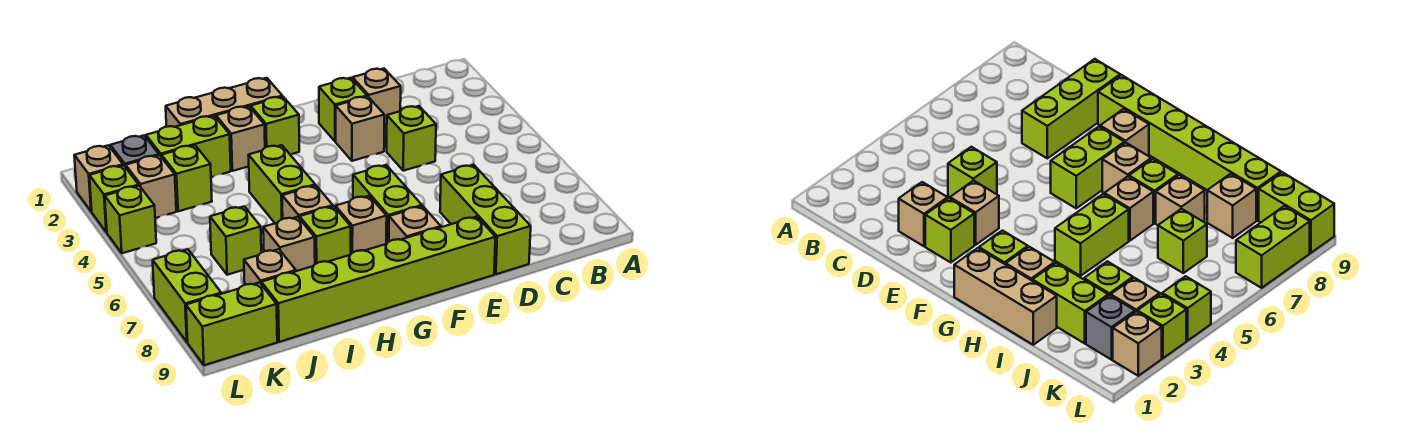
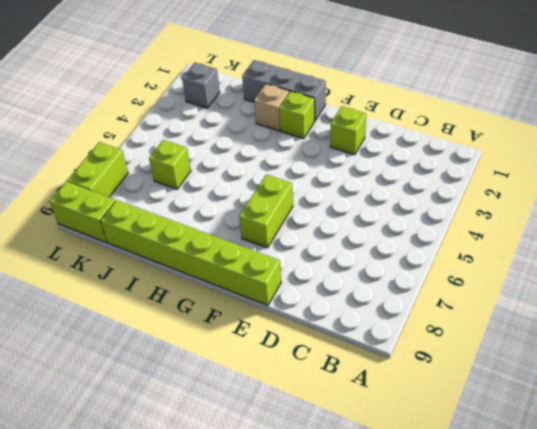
grey brick G1:I1 level 1 -> tan brick G1:I1 level 1
none -> tan brick D2 level 1
none -> lime brick D4 level 1
none -> lime brick D7:D9 level 1

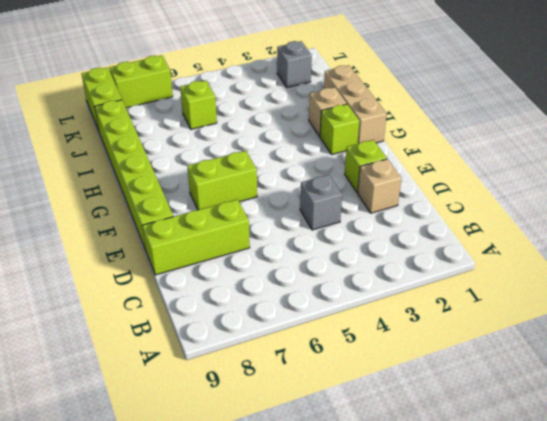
grey brick D4 level 1 -> lime brick D4 level 1
none -> tan brick E3 level 1
none -> tan brick F8 level 1
none -> tan brick G7 level 1

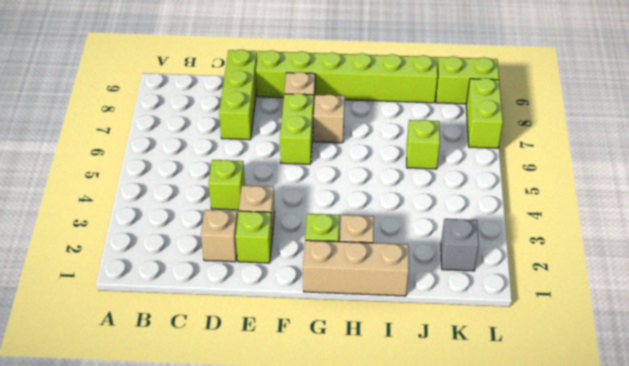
none -> lime brick H4:H5 level 1
none -> tan brick H6 level 1
none -> lime brick H7 level 1

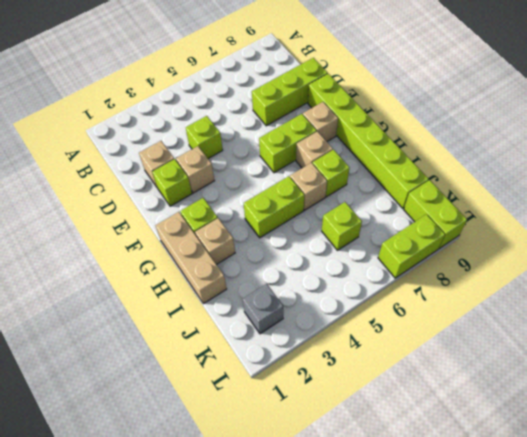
none -> lime brick I2:J2 level 1
none -> tan brick I7 level 1
none -> lime brick J3 level 1

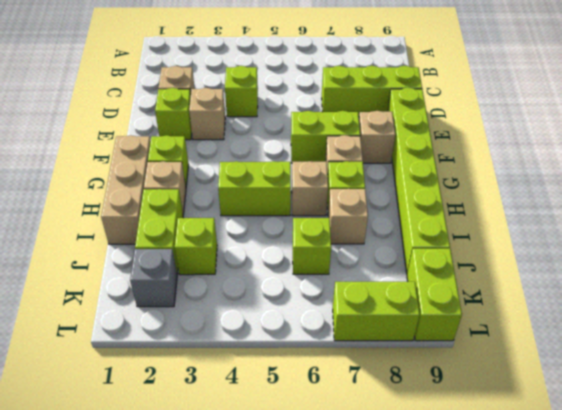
none -> tan brick J8 level 1
none -> tan brick K3 level 1
none -> tan brick L2 level 1

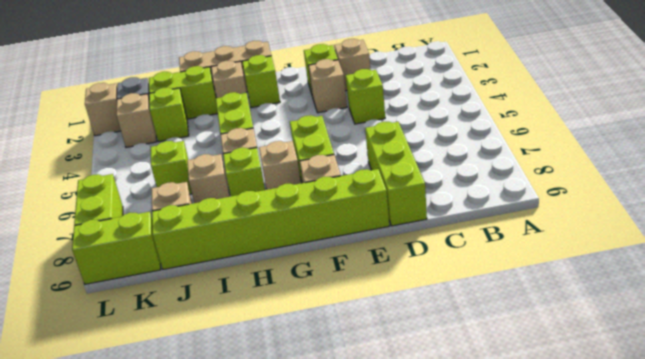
none -> lime brick L3 level 1
none -> lime brick L4 level 1

